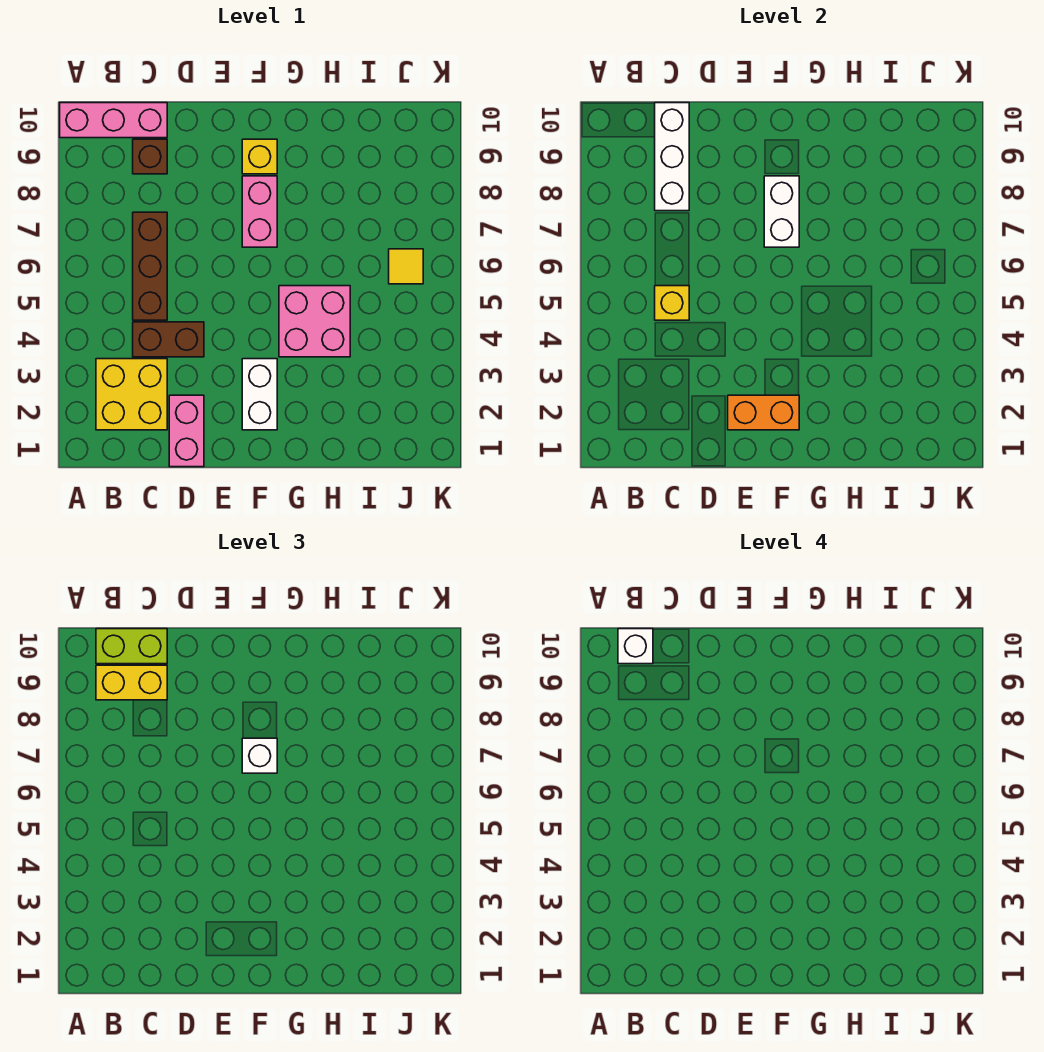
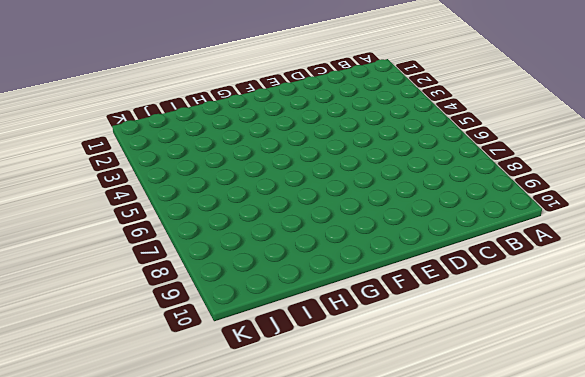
none -> pink brick A10:C10 level 1
none -> yellow brick B2:C3 level 1
none -> brown brick C4:D4 level 1

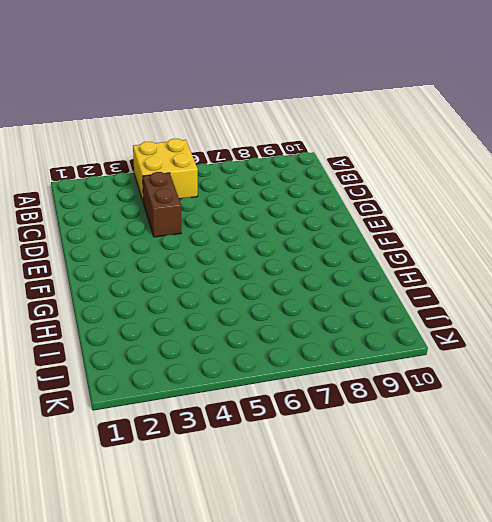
yellow brick A4:B5 level 1 -> yellow brick B2:C3 level 1
none -> pink brick A10:C10 level 1
none -> brown brick C5:C7 level 1
none -> brown brick C9 level 1

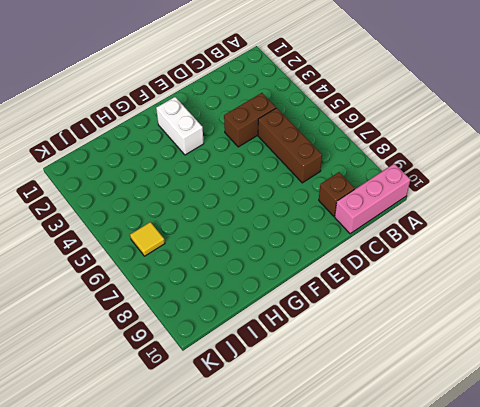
none -> yellow brick B2:C3 level 1
none -> pink brick D1:D2 level 1
none -> pink brick F7:F8 level 1

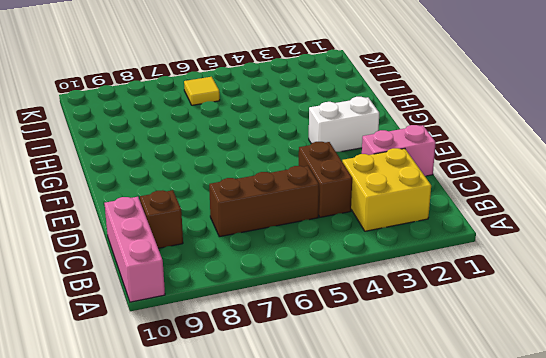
none -> pink brick F7:F8 level 1
none -> yellow brick F9 level 1
none -> pink brick G4:H5 level 1

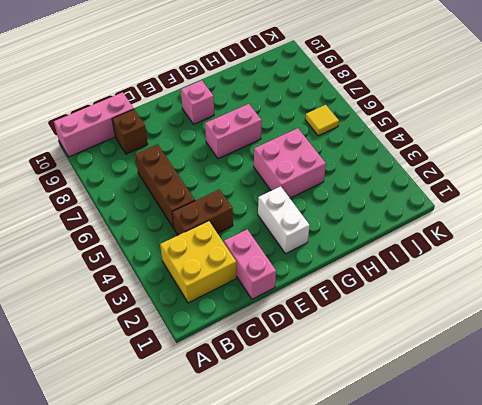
pink brick F7:G7 level 1 -> pink brick F7:F8 level 1
pink brick F9 level 1 -> yellow brick F9 level 1
none -> yellow brick C5 level 2
none -> white brick C8:C10 level 2
none -> orange brick E2:F2 level 2

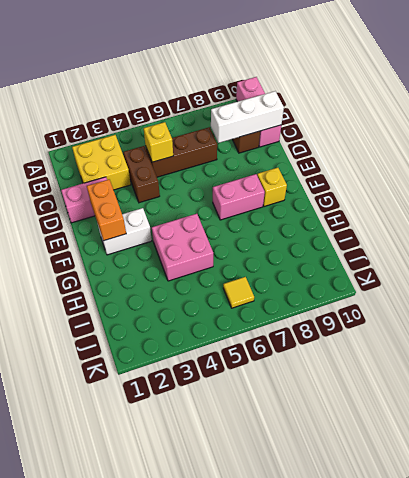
none -> white brick F7:F8 level 2
none -> yellow brick B9:C9 level 3
none -> lime brick B10:C10 level 3

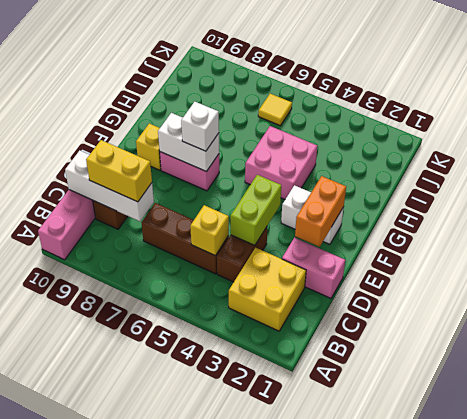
yellow brick C8:C9 level 3 -> yellow brick B9:C9 level 3
lime brick D4:E4 level 2 -> lime brick B10:C10 level 3
none -> white brick B10 level 4

